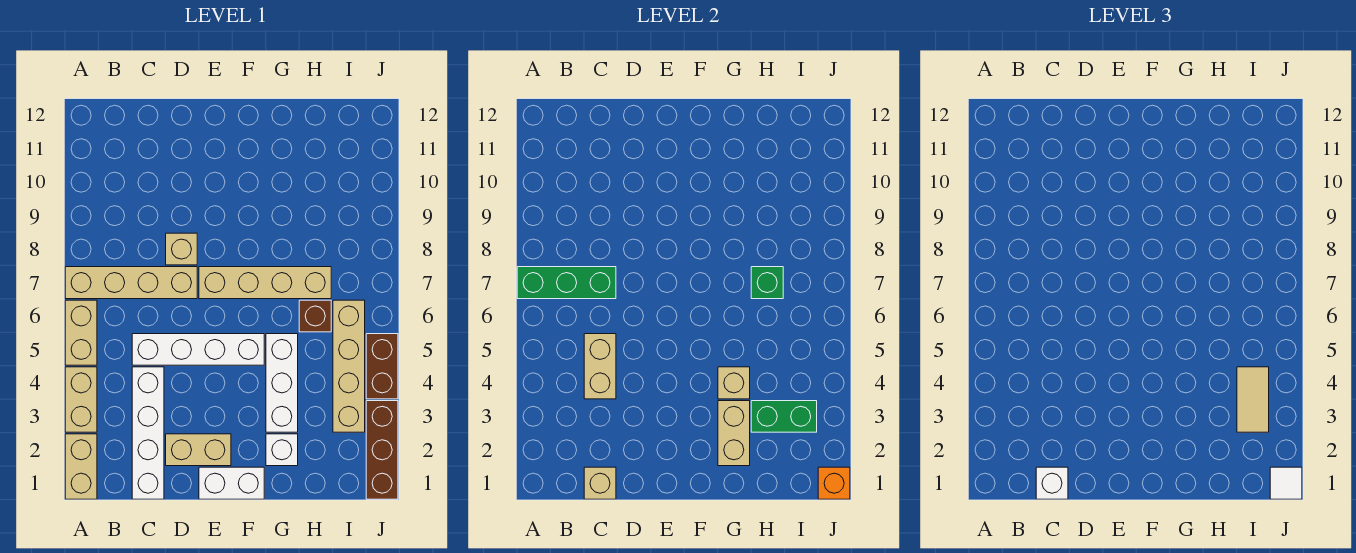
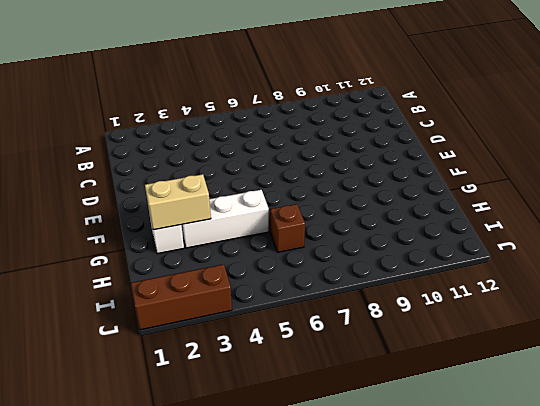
none -> tan brick A1:A2 level 1
none -> tan brick A3:A4 level 1
none -> tan brick A5:A6 level 1

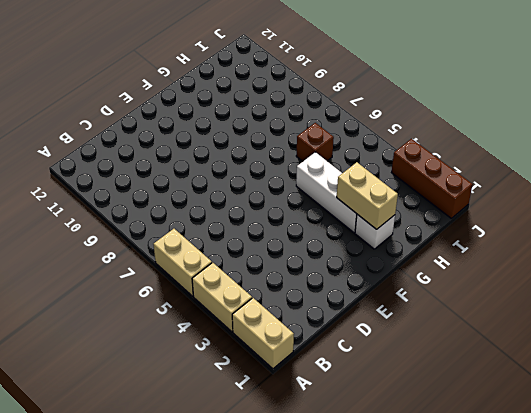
none -> tan brick A7:D7 level 1
none -> white brick C1:C4 level 1
none -> white brick C5:F5 level 1

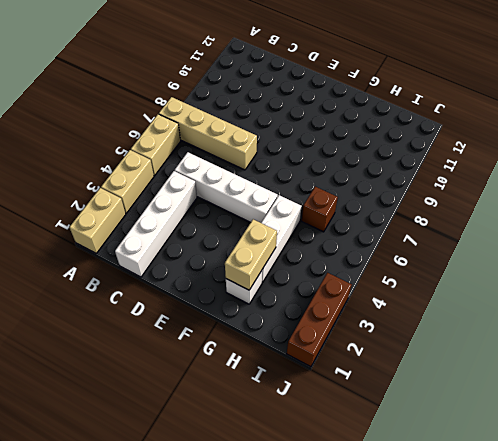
none -> tan brick D2:E2 level 1
none -> tan brick D8 level 1
none -> white brick E1:F1 level 1

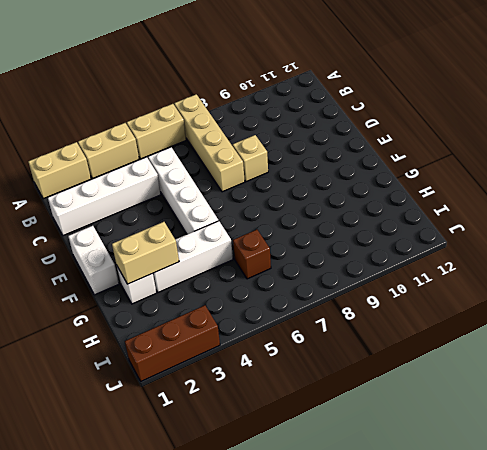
none -> tan brick D2:E2 level 1
none -> tan brick E7:H7 level 1
none -> tan brick I3:I6 level 1

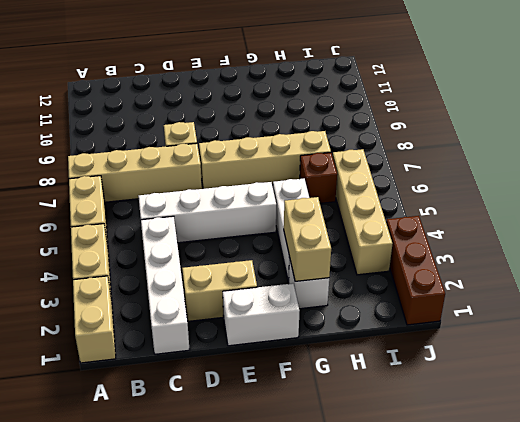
none -> brown brick J4:J5 level 1
none -> green brick A7:C7 level 2
none -> tan brick C1 level 2

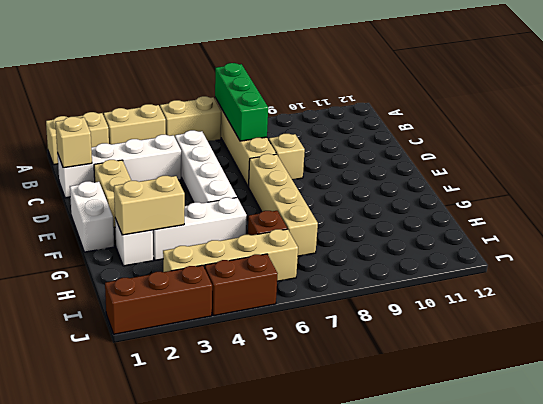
none -> tan brick C4:C5 level 2
none -> tan brick G4 level 2
none -> green brick H3:I3 level 2

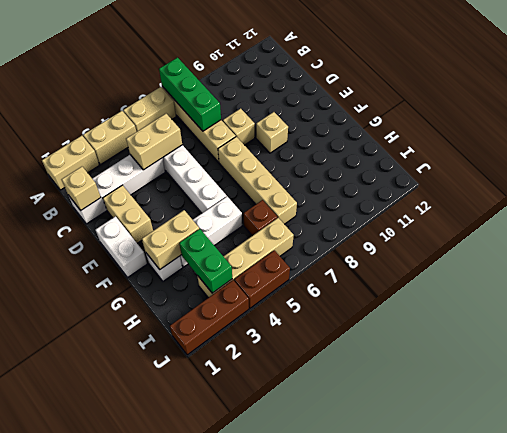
tan brick E9 level 1 -> tan brick G4 level 2
none -> green brick H7 level 2
none -> orange brick J1 level 2
none -> white brick C1 level 3

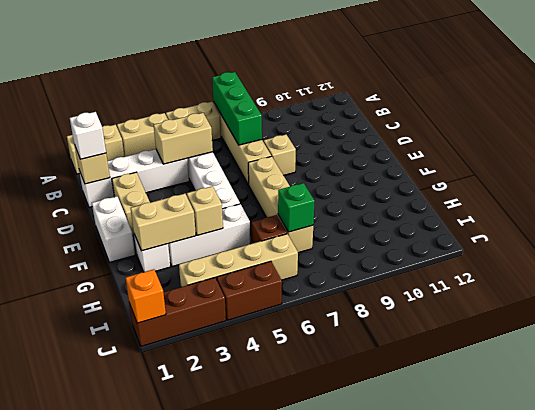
none -> green brick H3:I3 level 2
none -> tan tile I3:I4 level 3
none -> white tile J1 level 3

